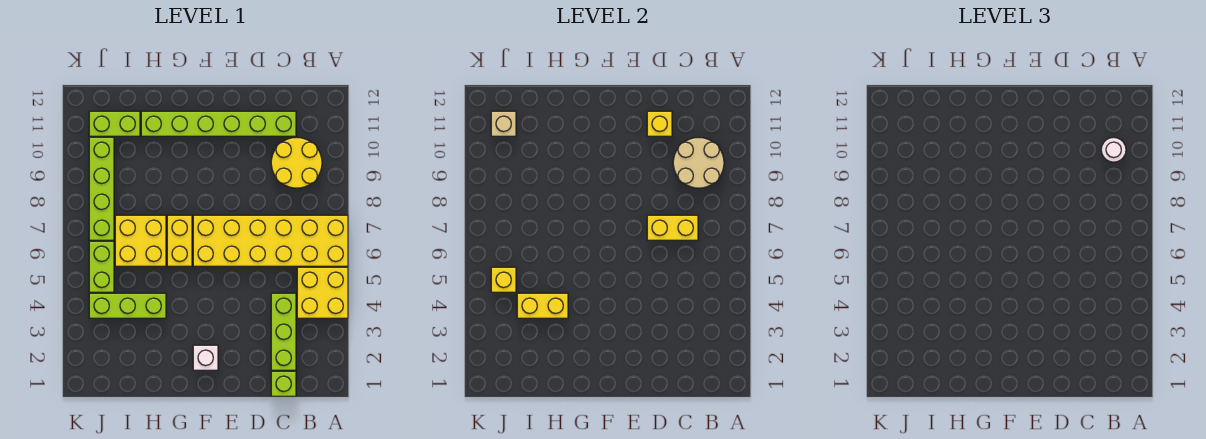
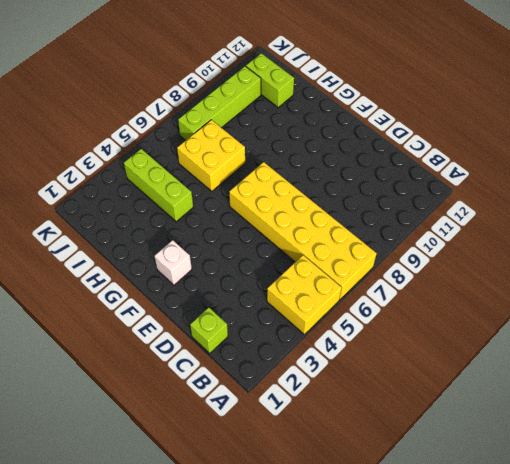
none -> yellow round brick B9:C10 level 1
none -> lime brick C2:C4 level 1
none -> lime brick C11:H11 level 1

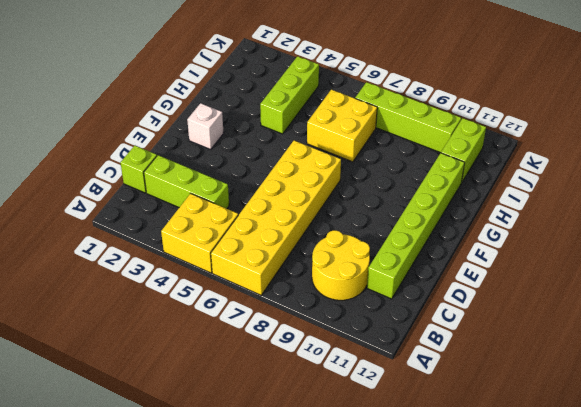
none -> yellow brick G6:G7 level 1
none -> lime brick J5:J6 level 1
none -> tan round brick B9:C10 level 2

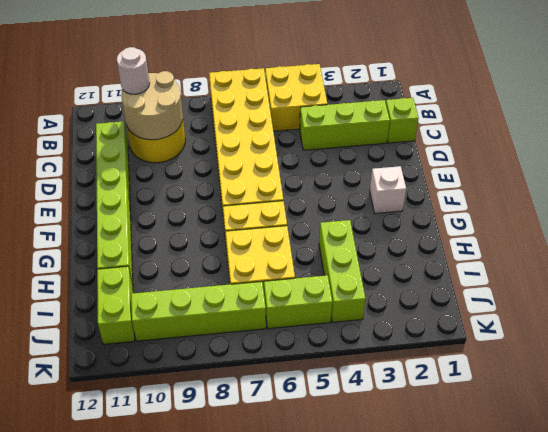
none -> yellow brick C7:D7 level 2
none -> yellow brick D11 level 2
none -> yellow brick H4:I4 level 2

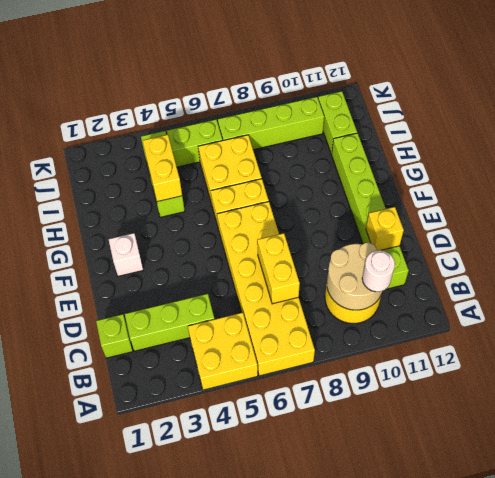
none -> yellow brick J5 level 2
none -> tan brick J11 level 2

